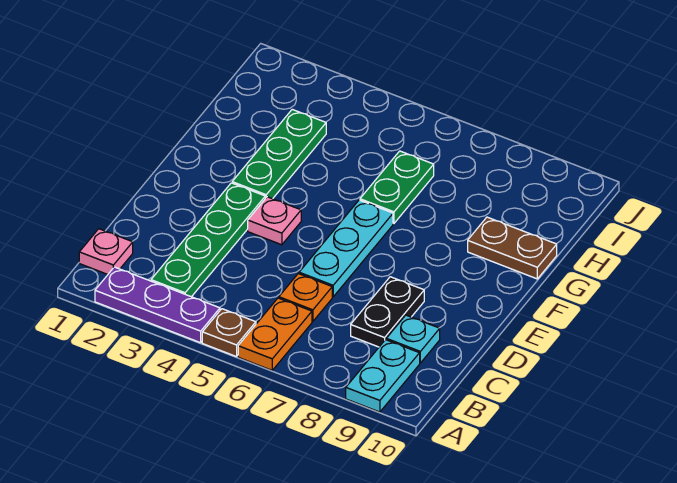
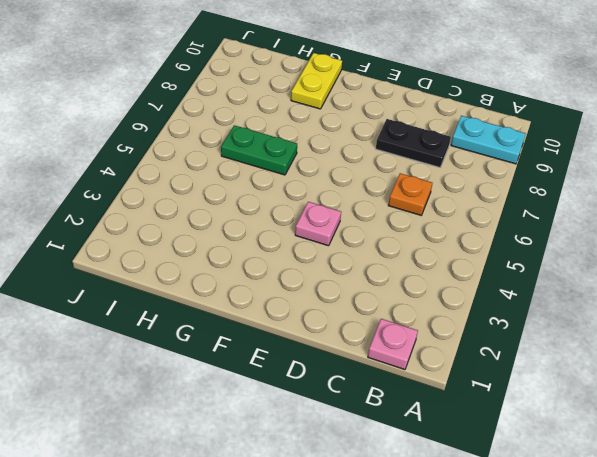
yellow plate G9:G10 level 1 -> brown plate G9:G10 level 1
none -> purple plate A2:A4 level 1
none -> brown plate A5 level 1
none -> orange plate A6:B6 level 1

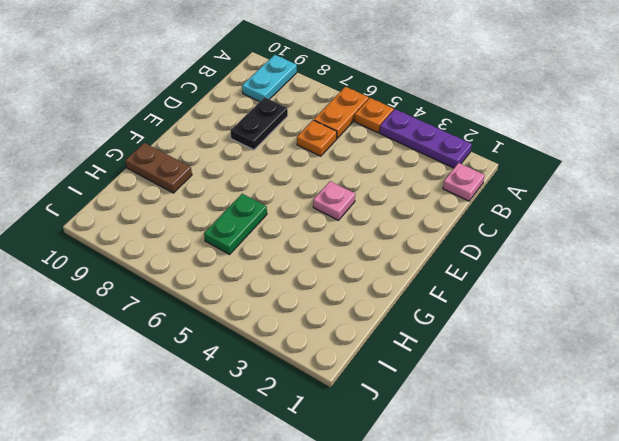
orange plate A5 level 1 -> brown plate A5 level 1
none -> green plate B3:E3 level 1
none -> cyan plate C9 level 1
none -> cyan plate D6:F6 level 1

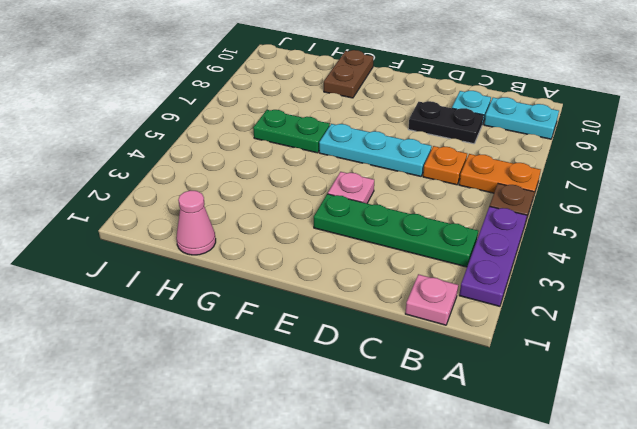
pink cone H1 level 1 -> none
none -> green plate F3:H3 level 1

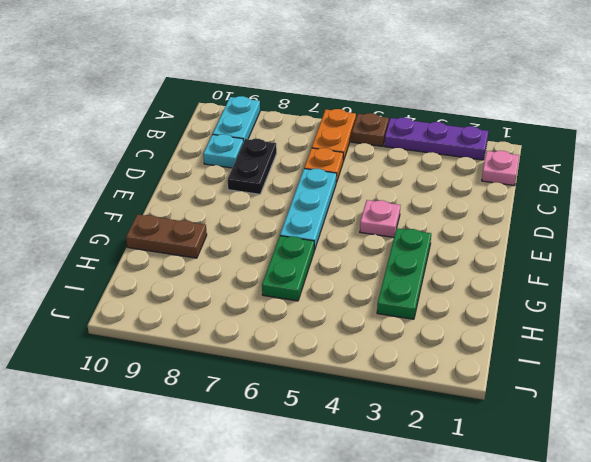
none -> green plate B3:E3 level 1

